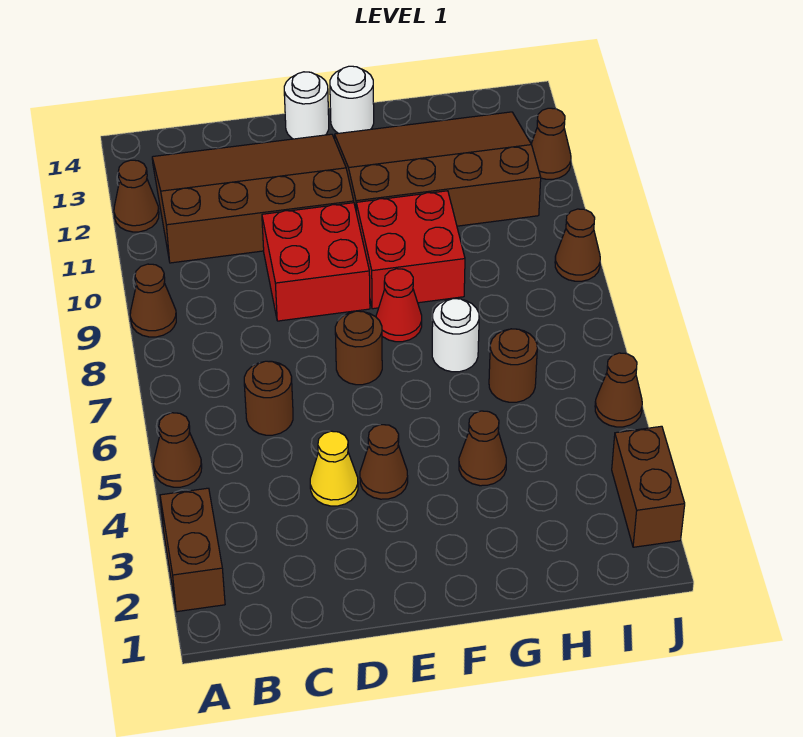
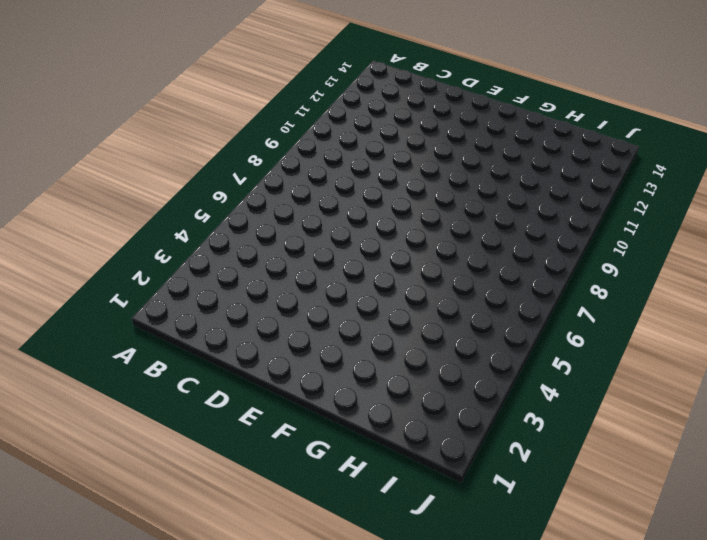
none -> brown brick A2:A3 level 1
none -> brown cone A5 level 1
none -> brown cone A9 level 1

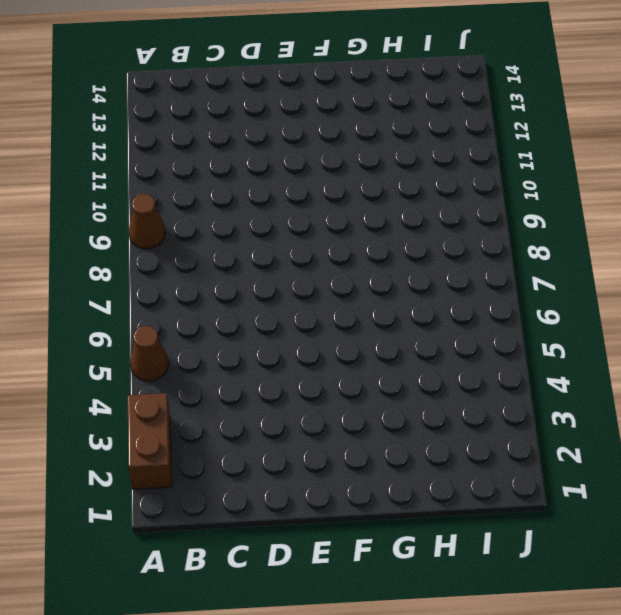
none -> brown cone A12 level 1
none -> brown slope B11:E13 level 1 top 11
none -> brown round brick C6 level 1

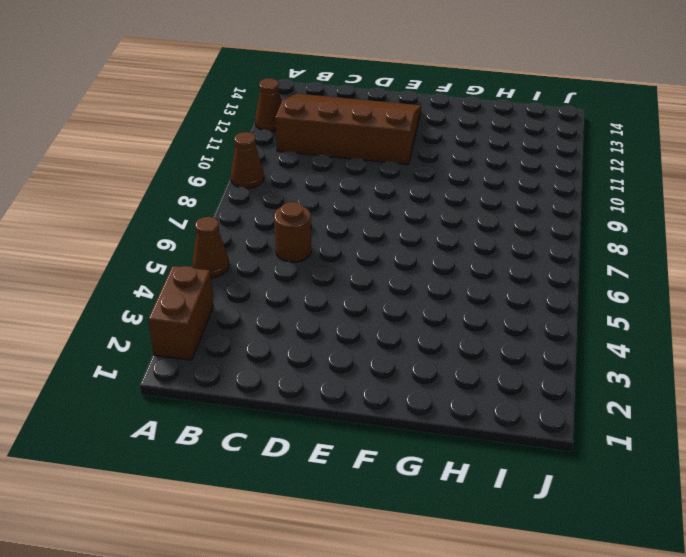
none -> yellow cone D4 level 1
none -> red brick D9:E10 level 1
none -> brown cone E4 level 1

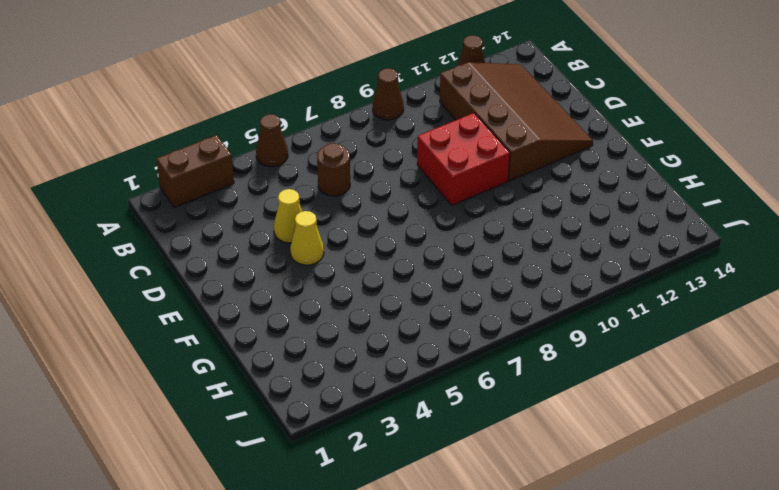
yellow cone E4 level 1 -> brown cone E4 level 1
none -> brown round brick E7 level 1
none -> white round brick E14 level 1
none -> red cone F8 level 1

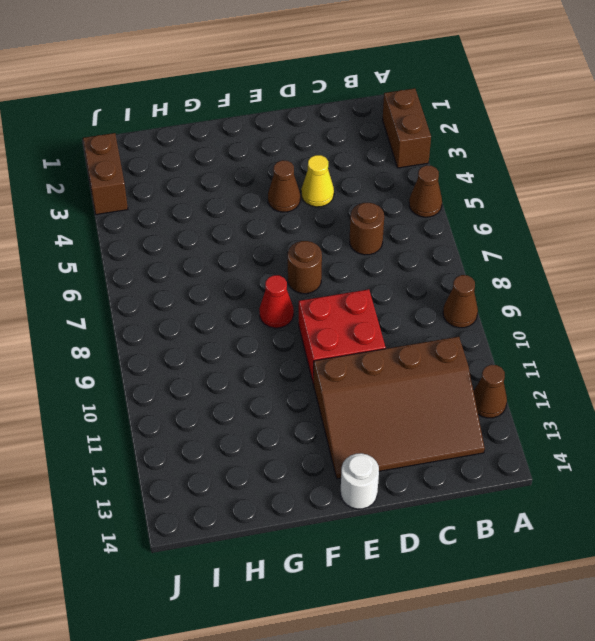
none -> red brick F9:G10 level 1
none -> brown slope F11:I13 level 1 top 11
none -> white round brick F14 level 1

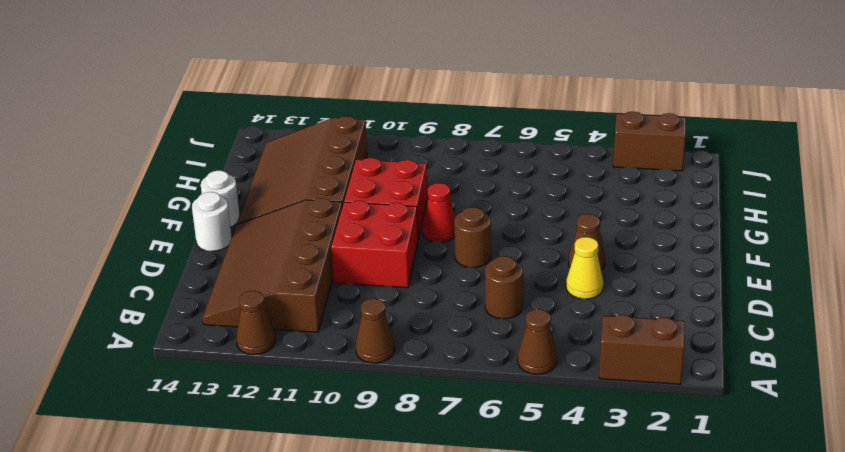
none -> brown cone G4 level 1
none -> white round brick G7 level 1
none -> brown round brick H6 level 1

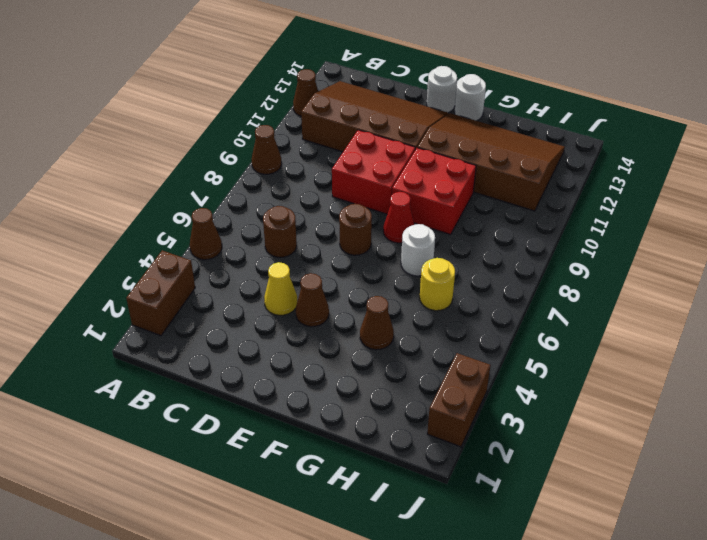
yellow round brick H6 level 1 -> brown round brick H6 level 1
none -> brown cone J5 level 1
none -> brown cone J9 level 1
none -> brown cone J12 level 1

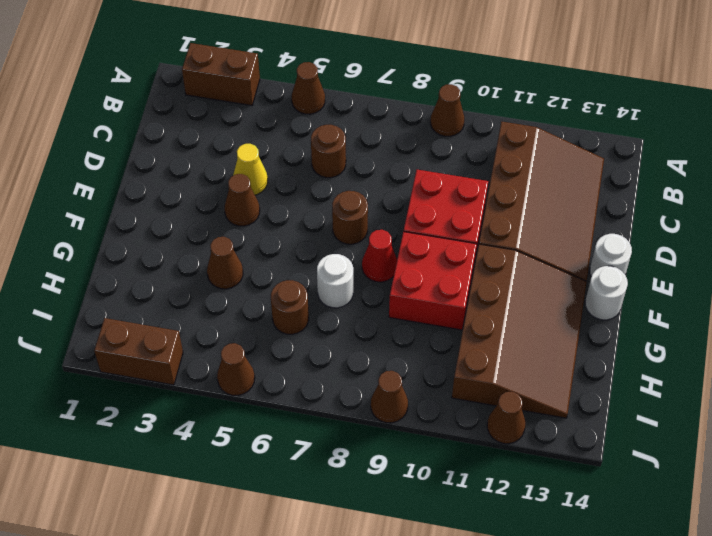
none -> brown cone A12 level 1

